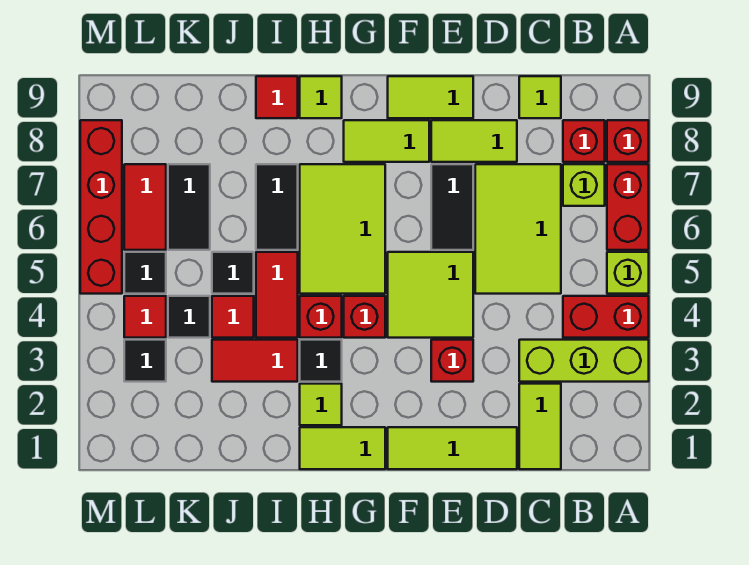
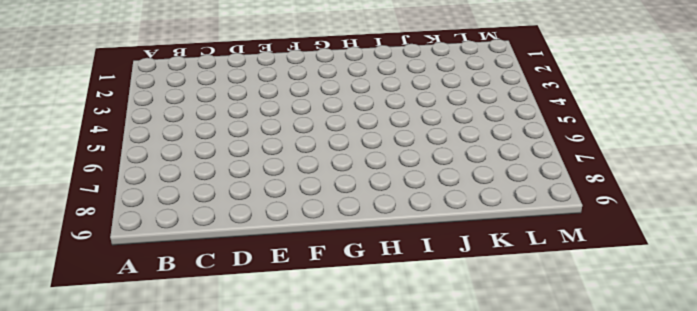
none -> lime brick A3:C3 level 1
none -> red brick A4:B4 level 1
none -> lime brick A5 level 1
none -> red brick A6:A7 level 1

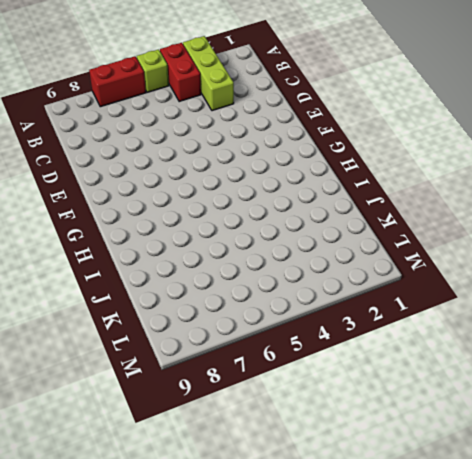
none -> red brick A8 level 1
none -> lime brick B7 level 1
none -> red brick B8 level 1
none -> lime tile C1:C2 level 1

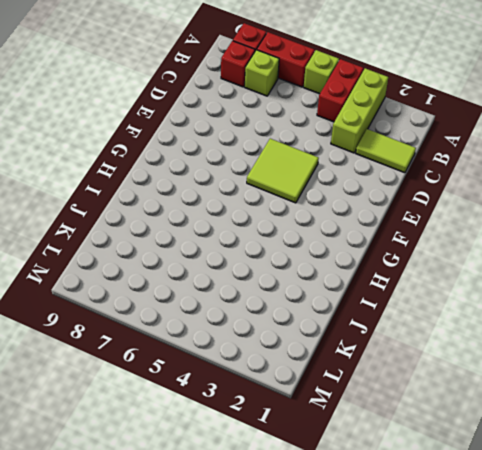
none -> lime tile C5:D7 level 1
none -> lime tile C9 level 1
none -> lime tile D1:F1 level 1
none -> lime tile D8:E8 level 1

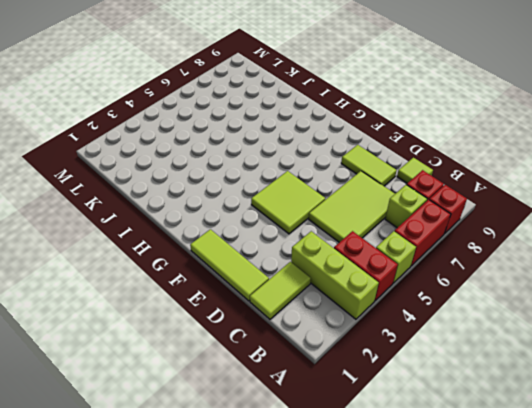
none -> red brick E3 level 1
none -> black tile E6:E7 level 1
none -> lime tile E9:F9 level 1
none -> lime tile F8:G8 level 1

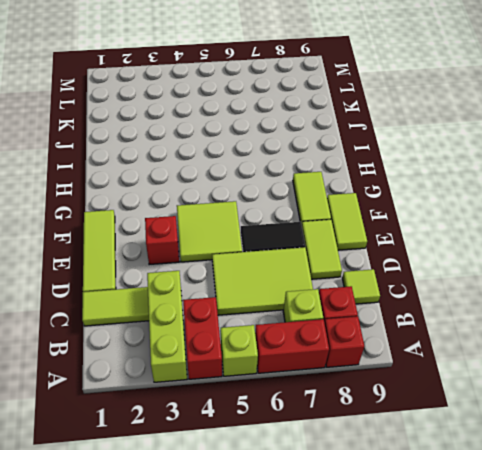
none -> lime tile G1:H1 level 1
none -> red brick G4 level 1
none -> lime tile G5:H7 level 1
none -> lime tile H2 level 1

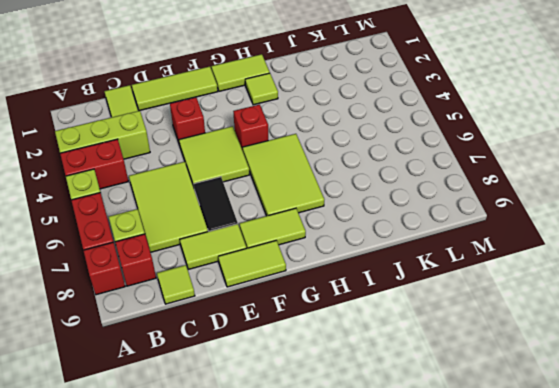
none -> black tile H3 level 1
none -> red brick H4 level 1
none -> lime tile H9 level 1
none -> red tile I3:J3 level 1

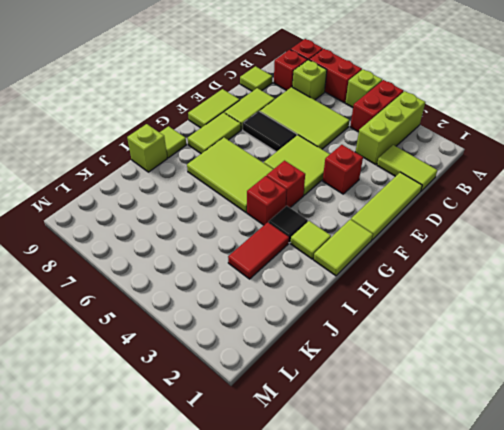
lime brick I9 level 1 -> red tile I9 level 1
none -> red tile I4:I5 level 1
none -> black tile I6:I7 level 1
none -> red tile J4 level 1
none -> black tile J5 level 1

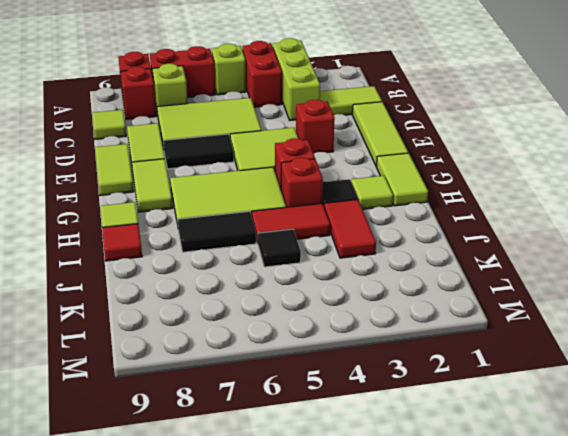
none -> red tile J4 level 1
none -> black tile K4 level 1
none -> black tile K6:K7 level 1
none -> black tile L3 level 1

